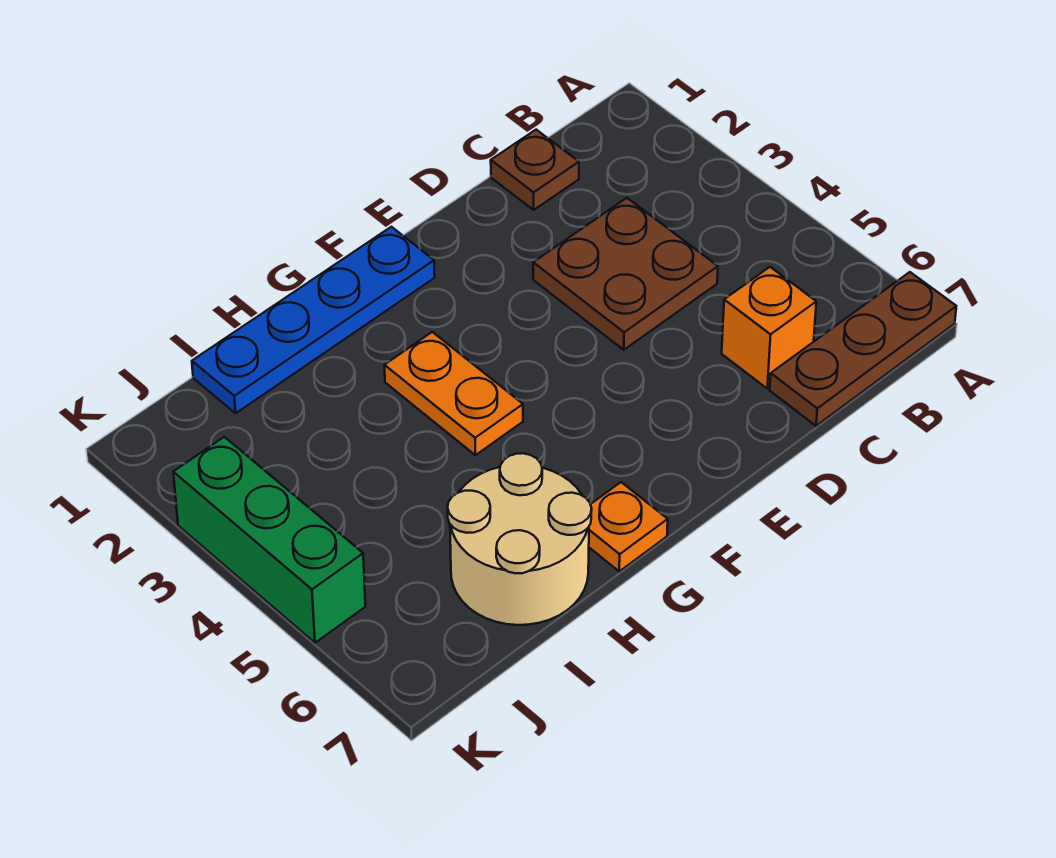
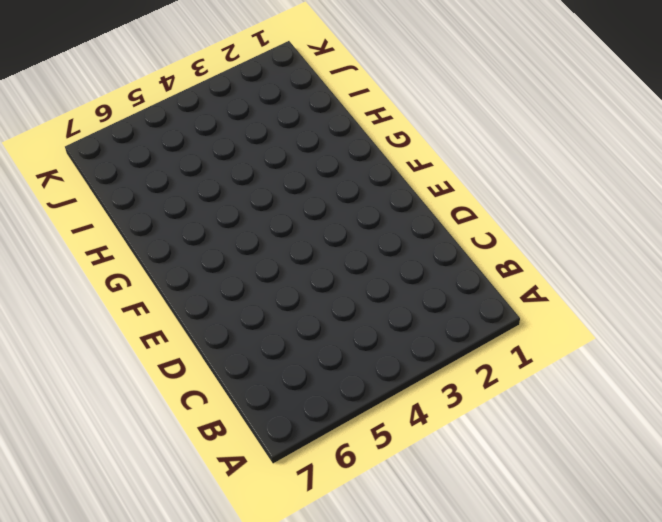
none -> brown plate A7:C7 level 1
none -> brown plate C1 level 1

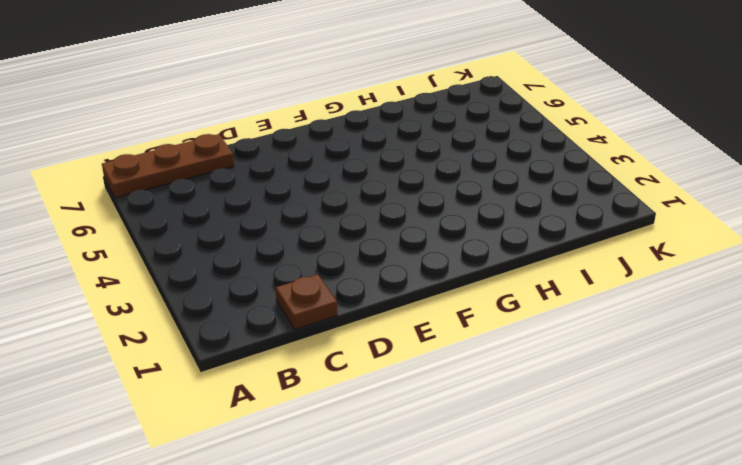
none -> brown plate C3:D4 level 1
none -> orange brick C6 level 1

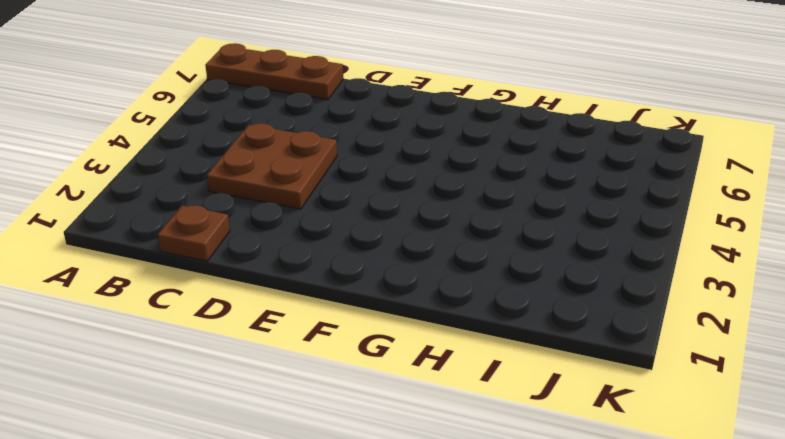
none -> orange brick C6 level 1
none -> blue plate F1:I1 level 1

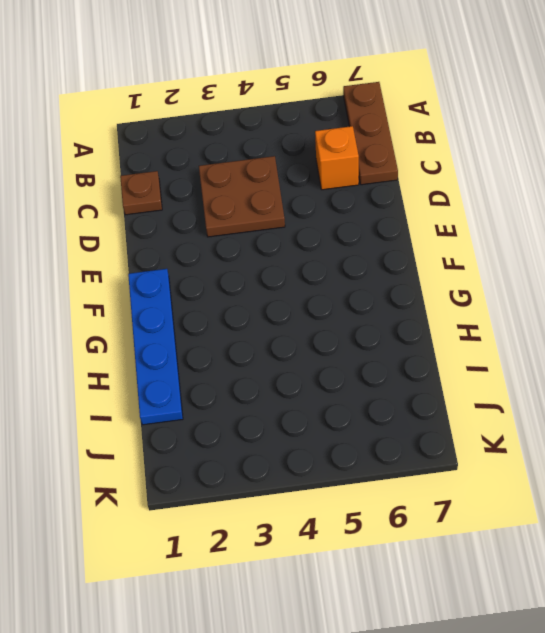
none -> orange plate G3:G4 level 1
none -> orange plate G7 level 1

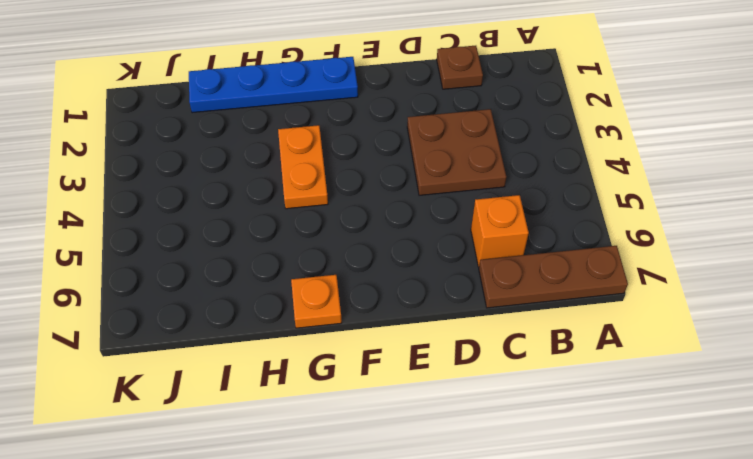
none -> tan round brick H6:I7 level 1
none -> green brick K3:K5 level 1

